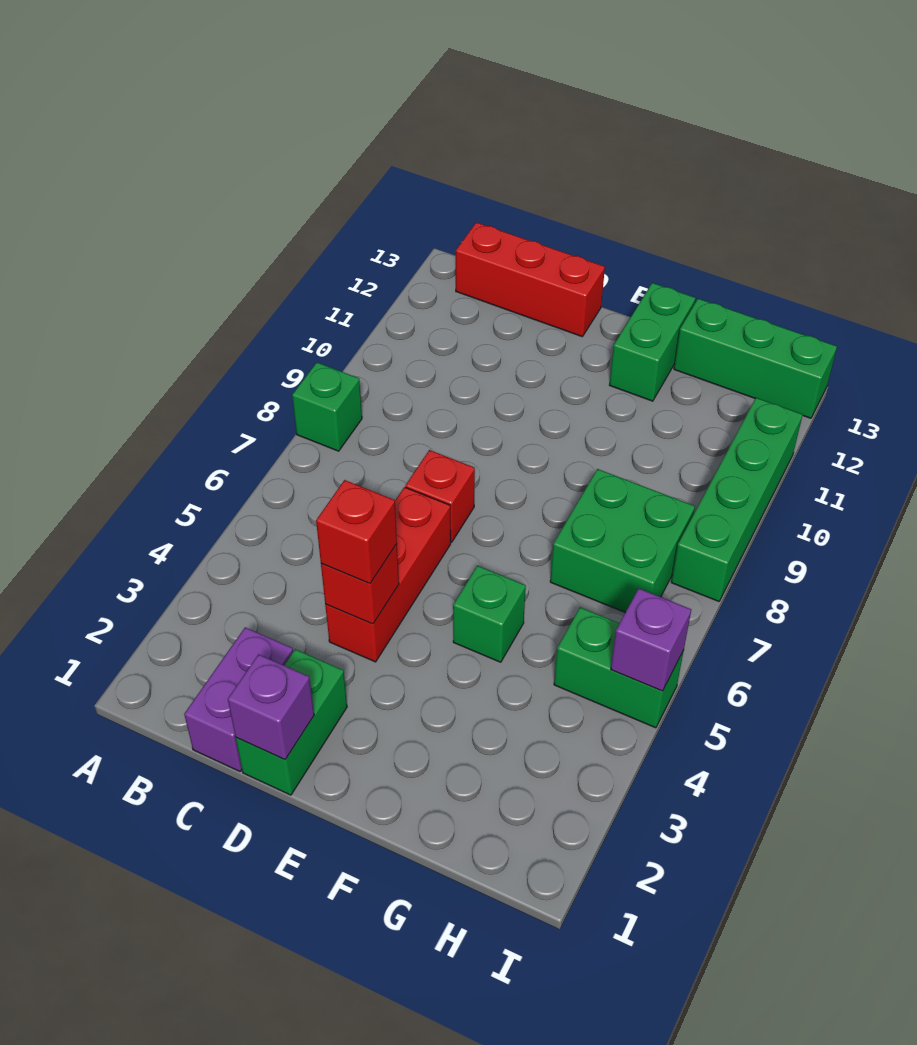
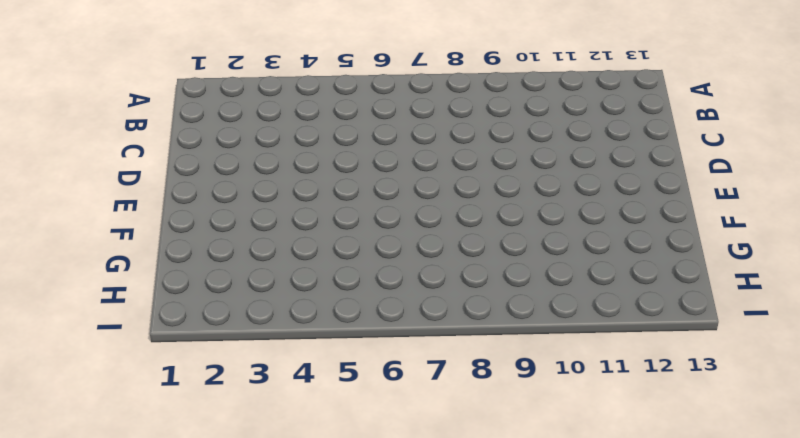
none -> green brick A8 level 1
none -> red brick B13:D13 level 1
none -> purple brick C1:C2 level 1

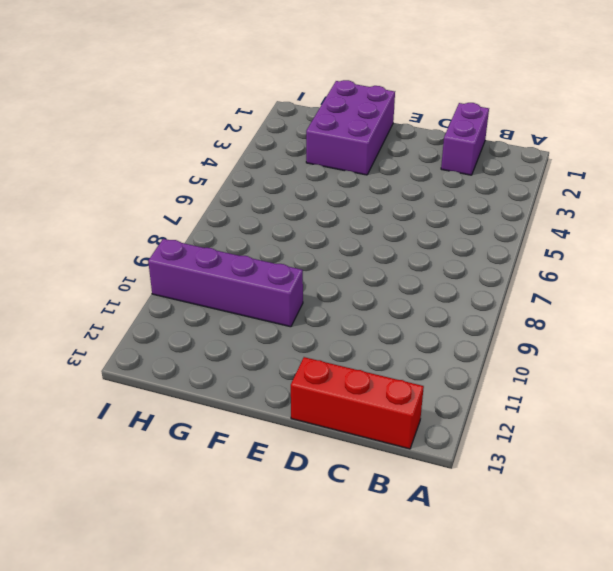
purple brick F1:G3 level 1 -> none
purple brick F10:I10 level 1 -> green brick I8:I11 level 1
none -> green brick A8 level 1
none -> green brick D1:D2 level 1
none -> red brick D4:D6 level 1

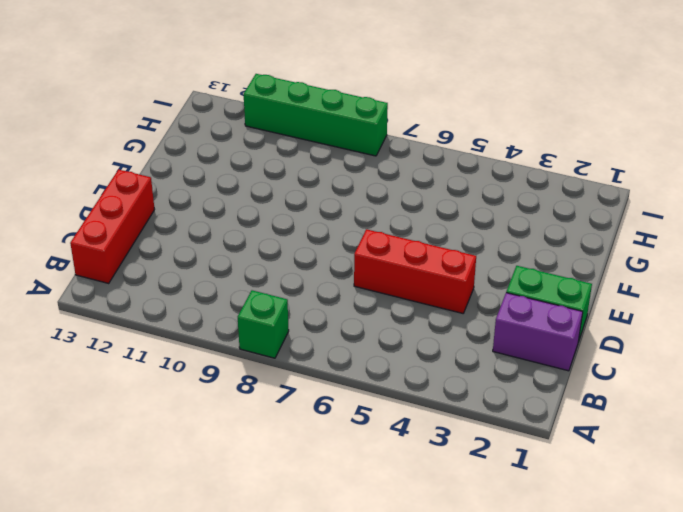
none -> red brick D7 level 1
none -> green brick F5 level 1
none -> green brick F12:F13 level 1

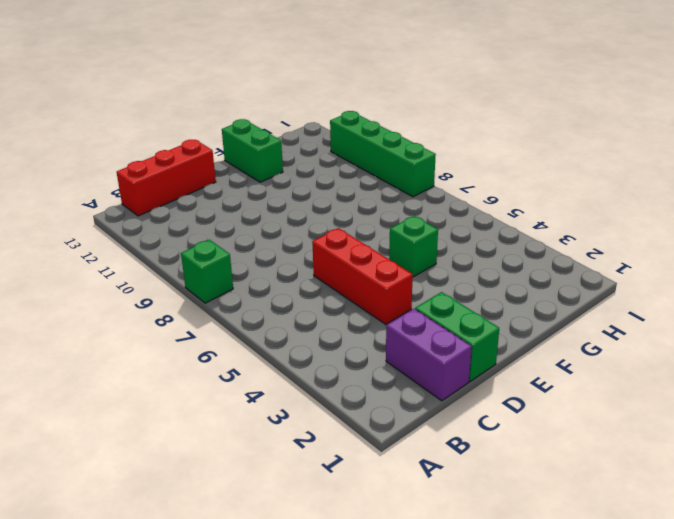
none -> red brick D7 level 1
none -> green brick G7:H8 level 1
none -> green brick G13:I13 level 1

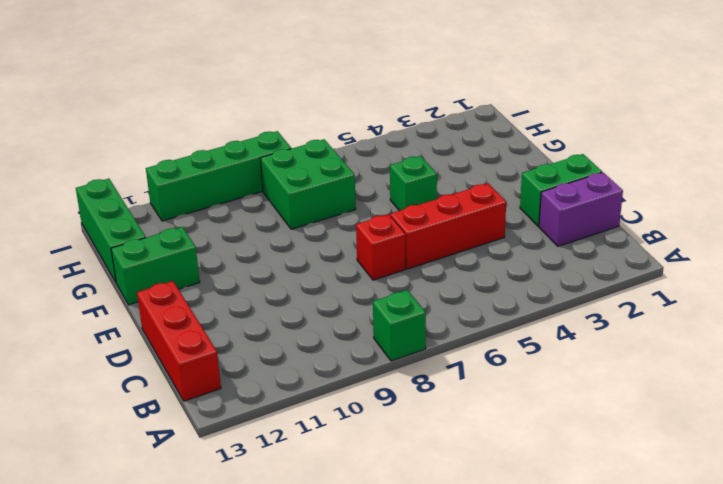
none -> green brick H5:I5 level 1
none -> purple brick D1 level 2
none -> red brick D4 level 2

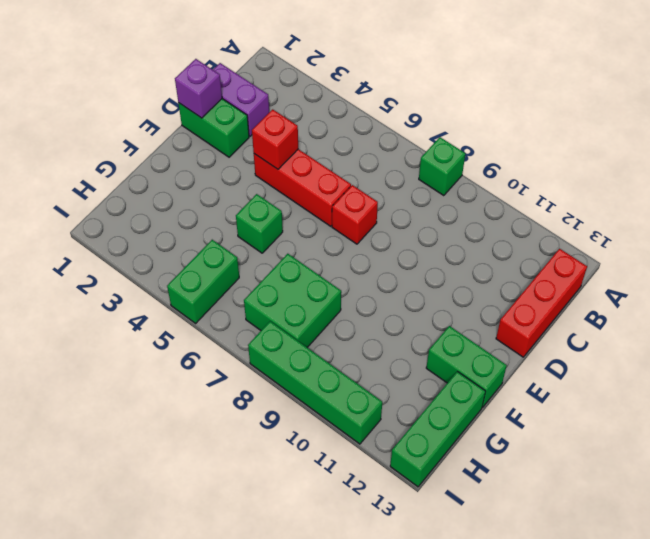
none -> purple brick I5 level 2
none -> red brick D4 level 3

